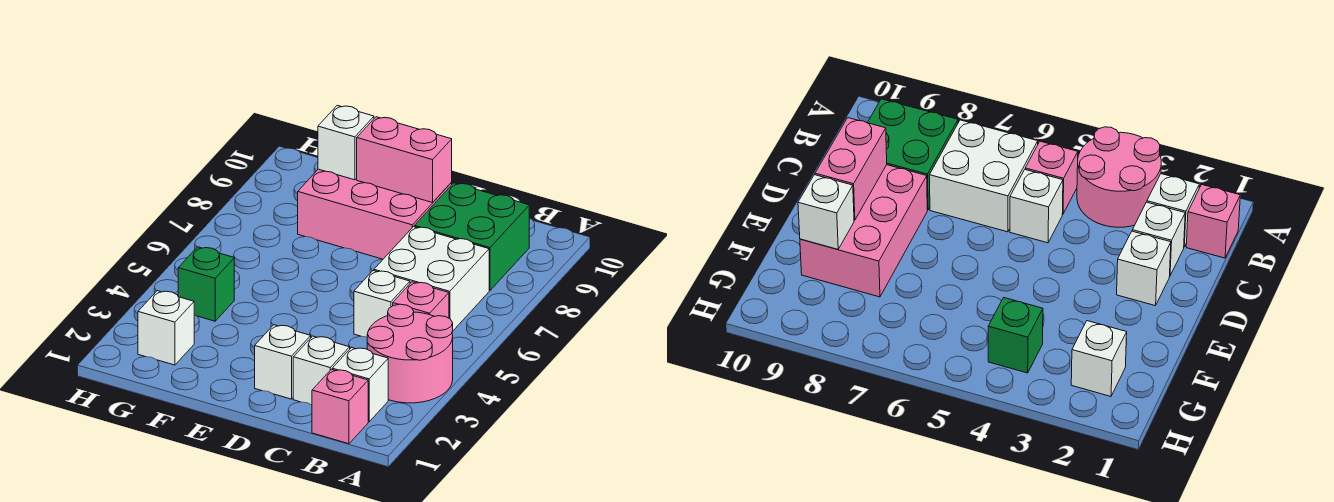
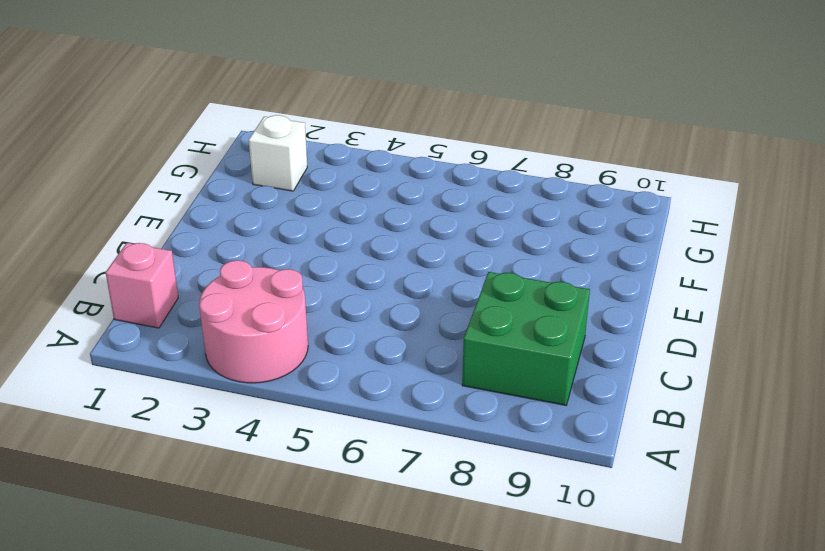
none -> white brick B2 level 1
none -> pink brick B5 level 1
none -> white brick B6:C7 level 1

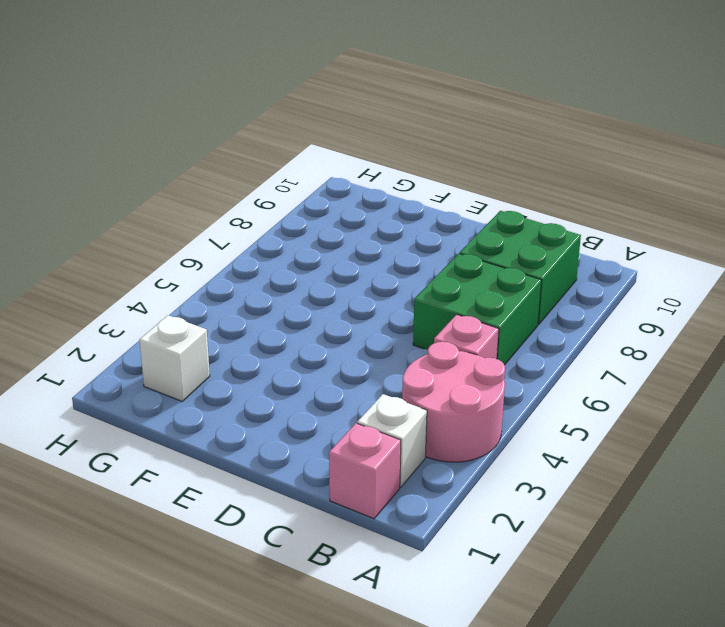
green brick B6:C7 level 1 -> white brick B6:C7 level 1
none -> white brick C2 level 1
none -> white brick C5 level 1
none -> white brick D2 level 1

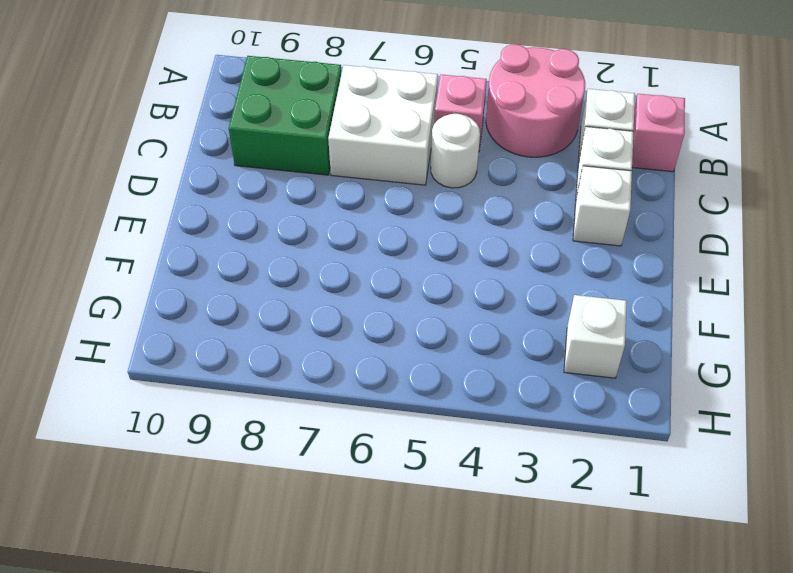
white round brick C5 level 1 -> white brick C5 level 1
none -> pink brick D8:F9 level 1
none -> green brick G4 level 1
none -> pink brick D9:E9 level 2

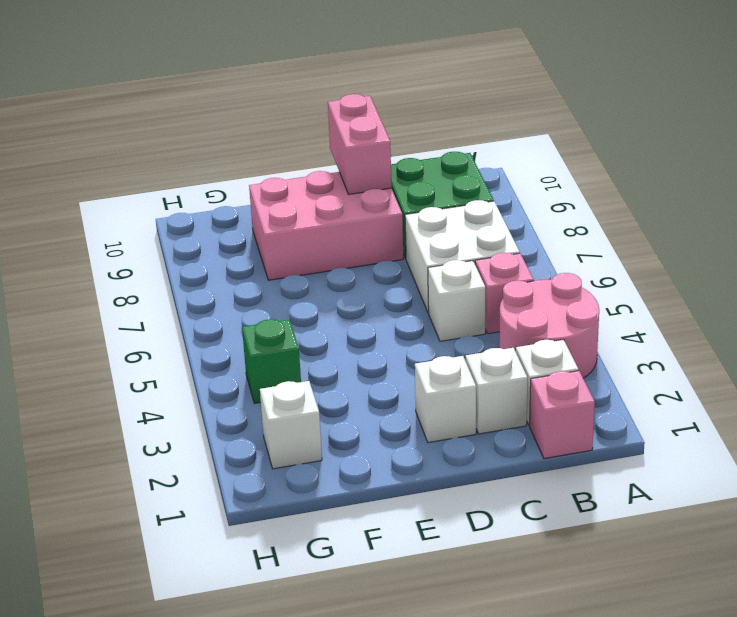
pink brick D9:D10 level 2 -> pink brick D9:E9 level 2
none -> white brick F9 level 2

